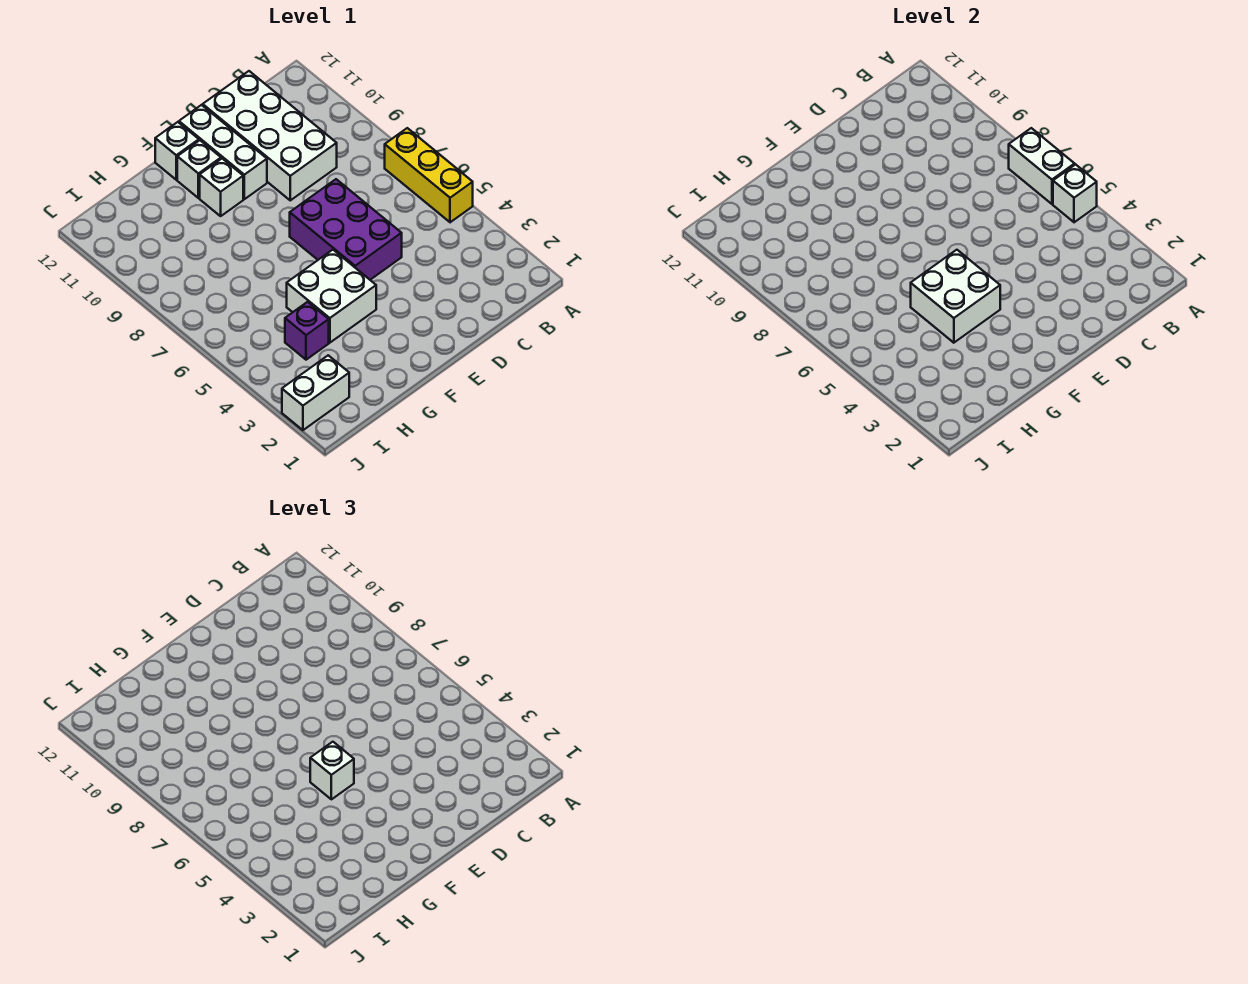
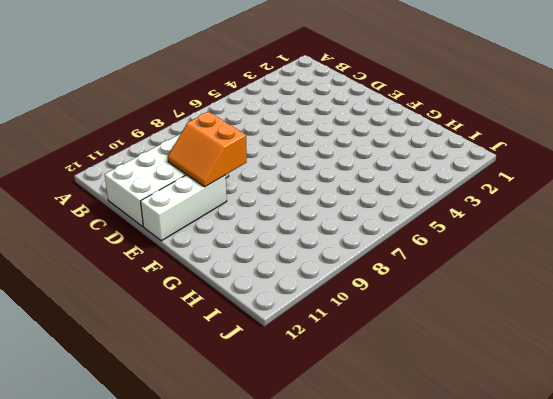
orange slope D9:E10 level 2 top 9 -> none
none -> yellow brick A5:A7 level 1
none -> purple brick D5:E7 level 1
none -> white brick F4:G5 level 1

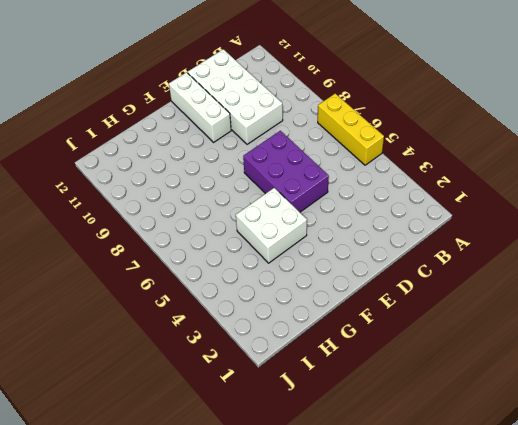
none -> white brick F10 level 1
none -> white brick F11 level 1
none -> white brick F12 level 1

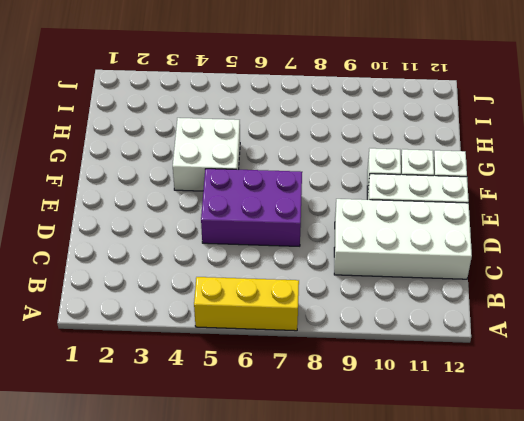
none -> purple brick H4 level 1
none -> white brick I2:J2 level 1
none -> white brick A5 level 2

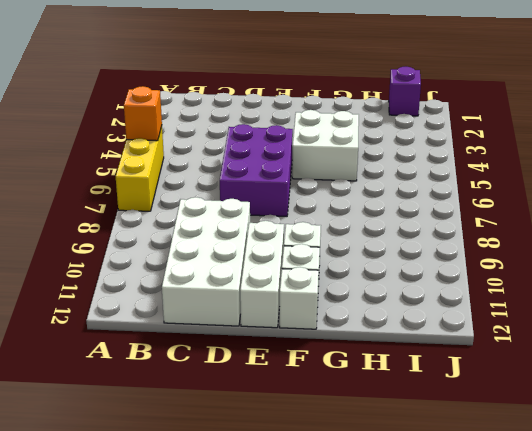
orange brick A5 level 2 -> white brick A5 level 2
purple brick I1 level 1 -> purple brick H4 level 1
none -> white brick I2:J2 level 1
none -> white brick A6:A7 level 2
none -> white brick F4:G5 level 2

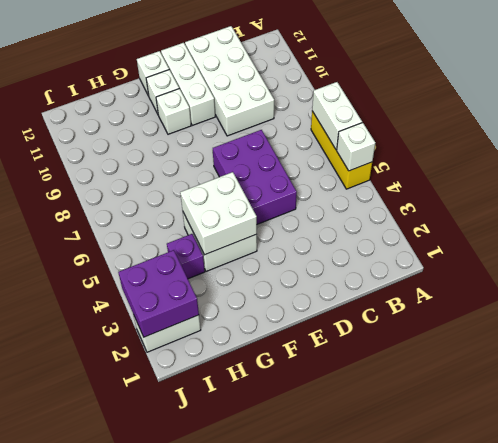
purple brick I2:J3 level 2 -> none
none -> white brick F5 level 3

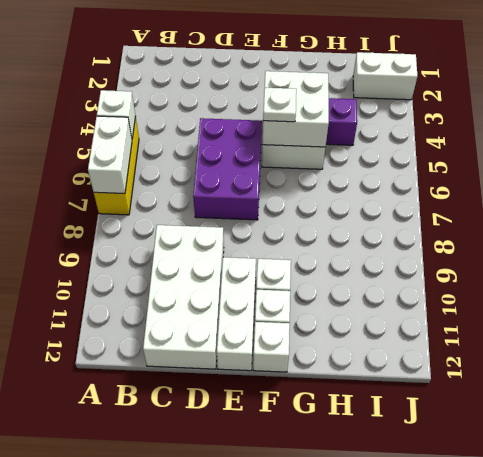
white plate F5 level 3 -> white brick F5 level 3

